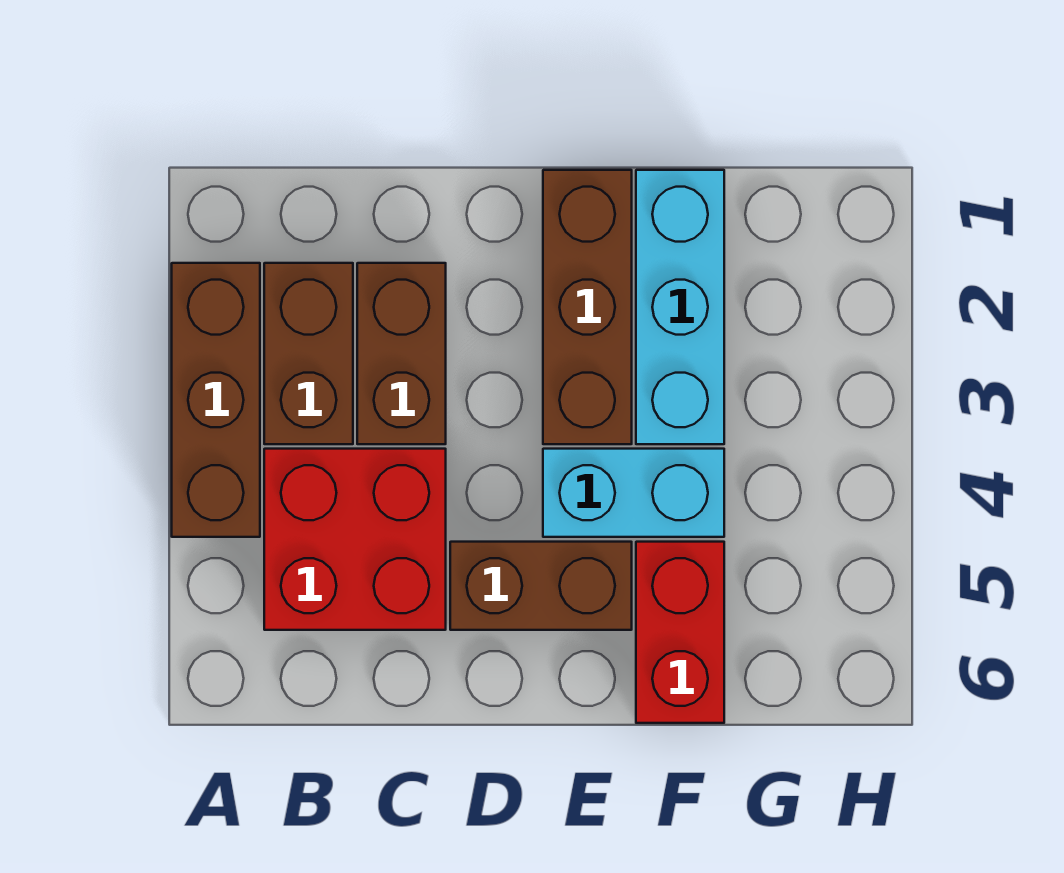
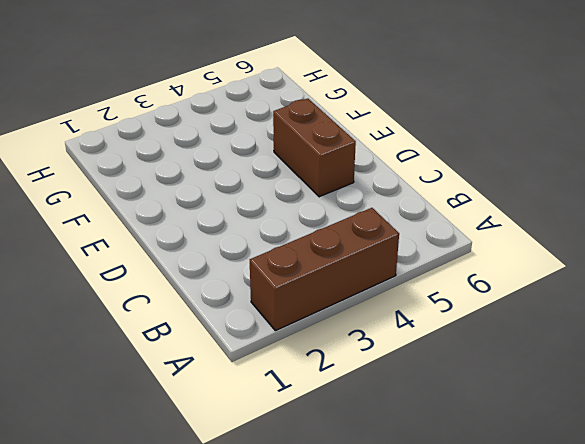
none -> brown brick B2:B3 level 1
none -> red brick B4:C5 level 1

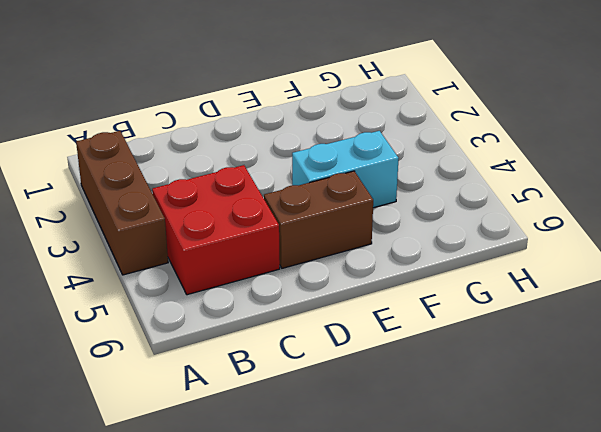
none -> brown brick B2:B3 level 1
none -> brown brick C2:C3 level 1

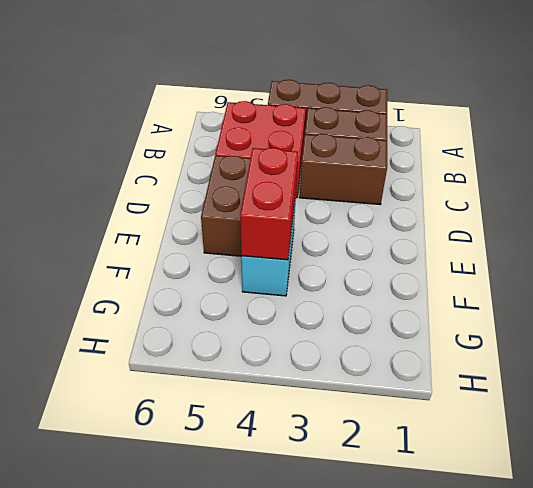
red brick E4:F4 level 2 -> red brick F5:F6 level 1
none -> brown brick E1:E3 level 1
none -> cyan brick F1:F3 level 1

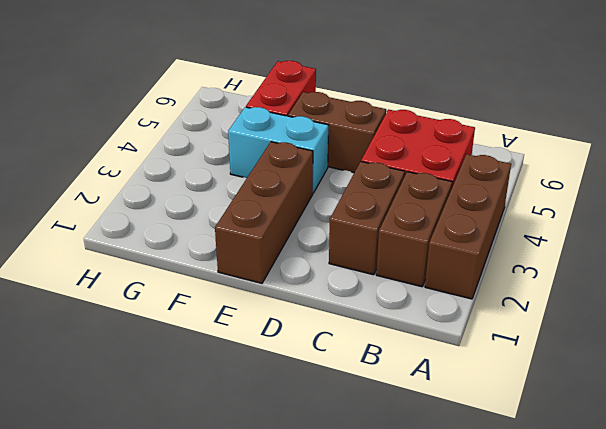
none -> cyan brick F1:F3 level 1

